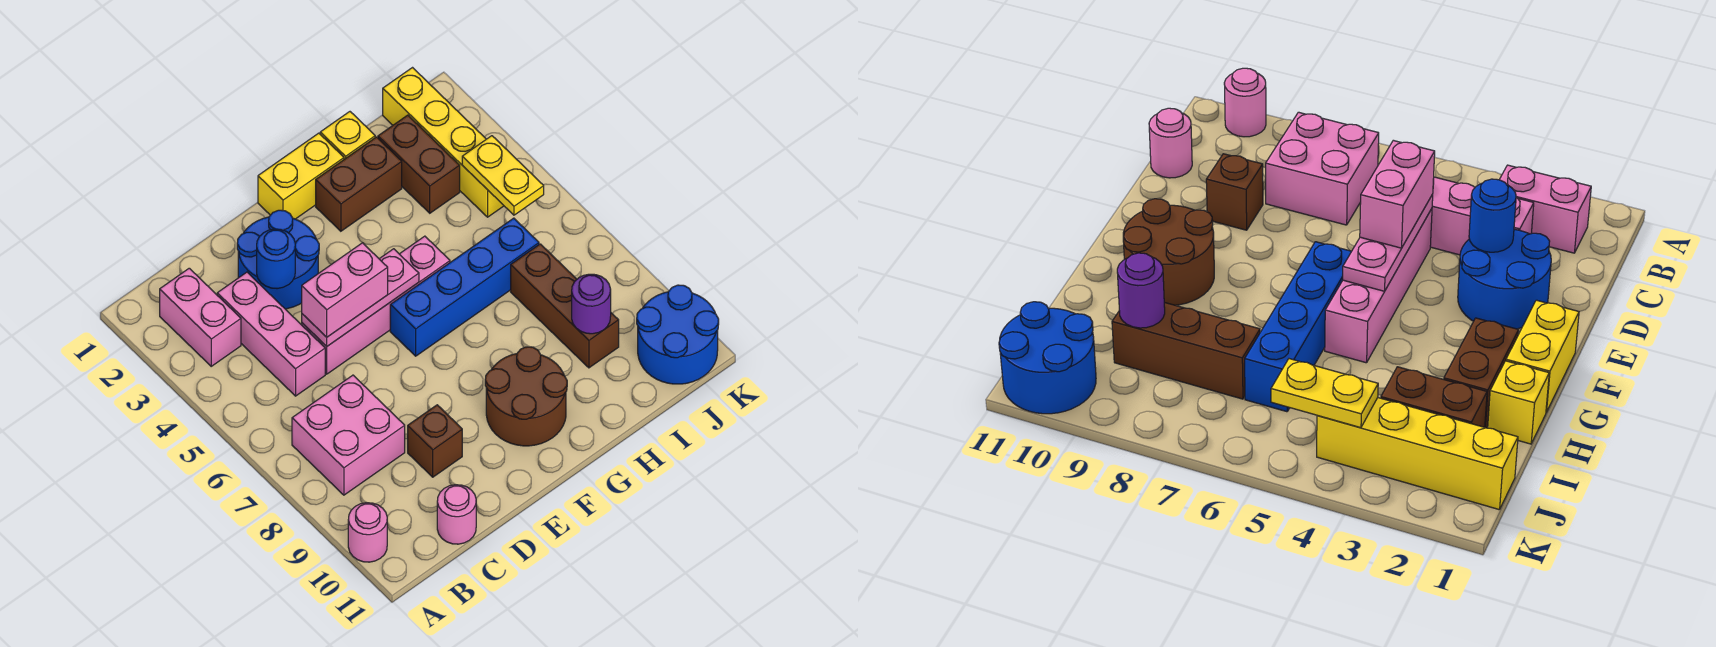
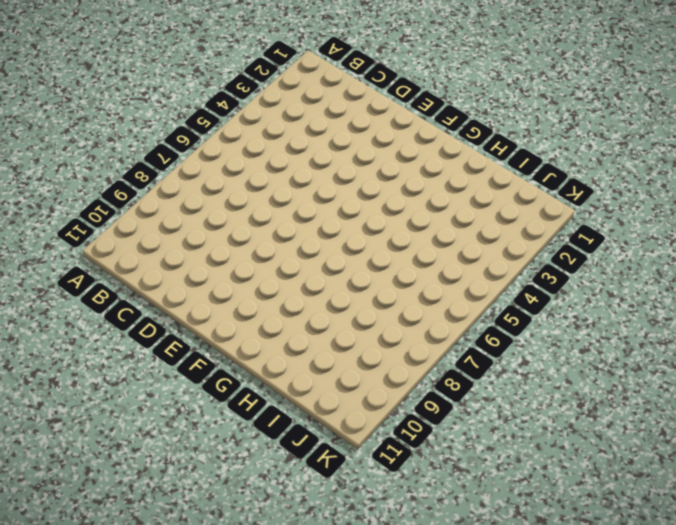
none -> pink round brick A10 level 1
none -> pink brick B2:B3 level 1
none -> pink brick B7:C8 level 1

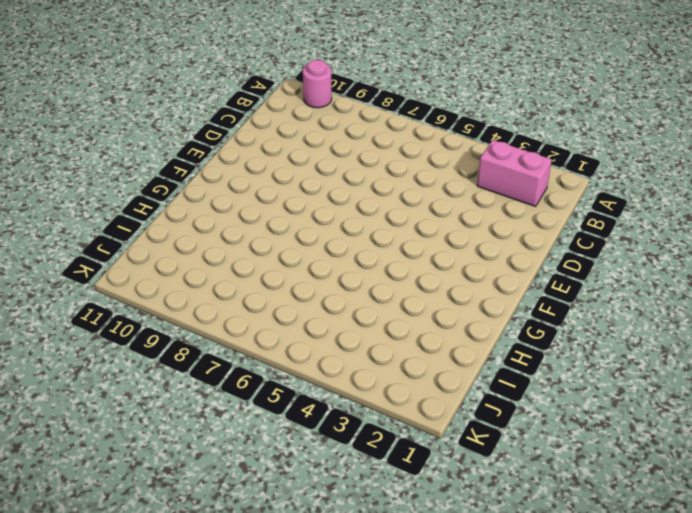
none -> pink brick B7:C8 level 1
none -> pink brick C3:C5 level 1
none -> pink round brick C11 level 1

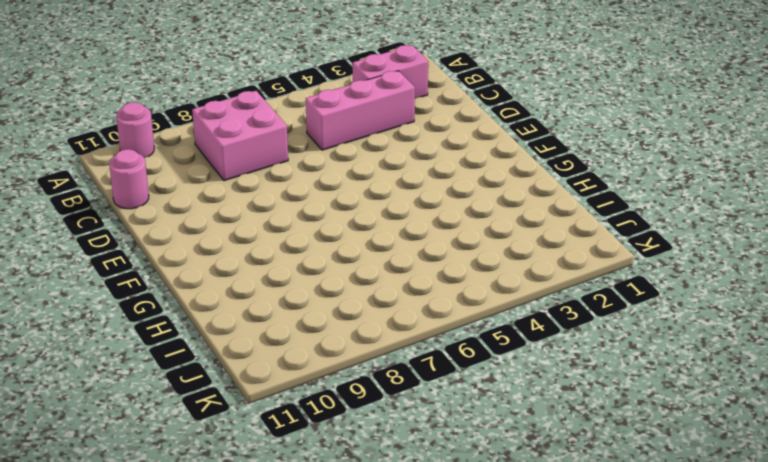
none -> blue round brick D2:E3 level 1
none -> pink brick D5:G5 level 1
none -> brown brick D9 level 1

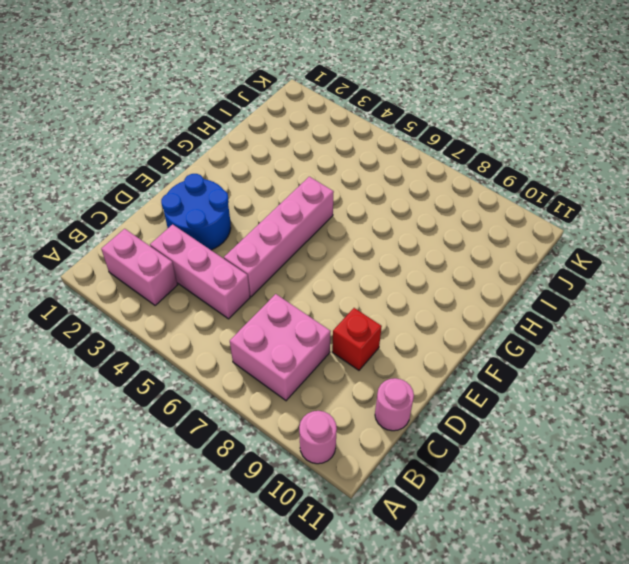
red brick D9 level 1 -> brown brick D9 level 1
none -> yellow brick F1:G1 level 1
none -> blue brick F6:I6 level 1
none -> brown round brick F9:G10 level 1

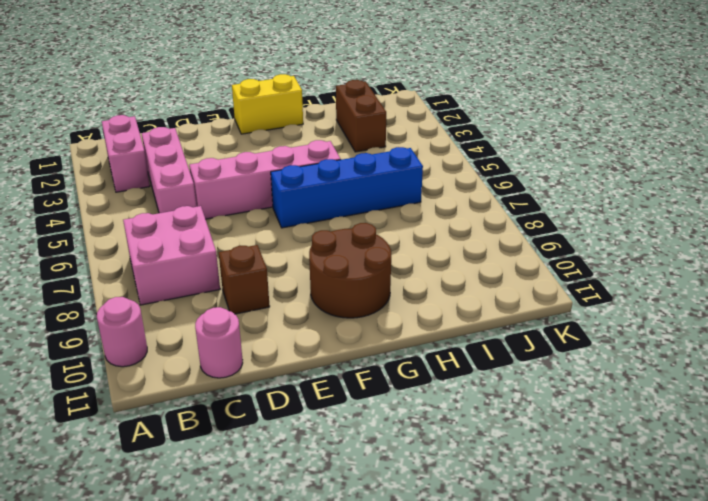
none -> blue round brick D2:E3 level 1
none -> brown brick G2:H2 level 1
none -> yellow brick H1 level 1

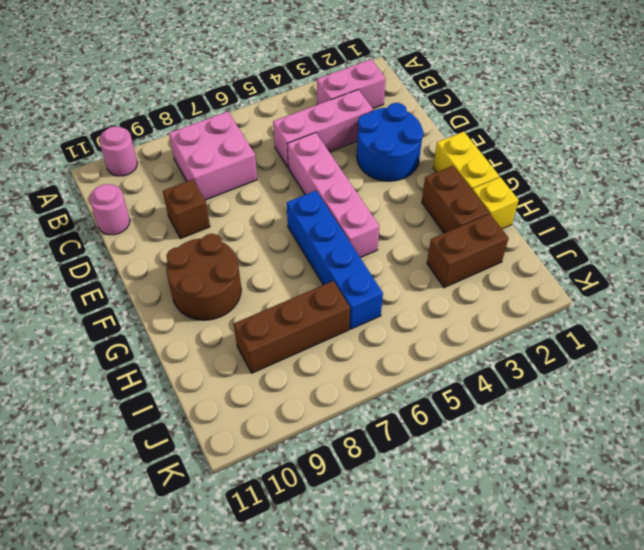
none -> yellow brick J1:J4 level 1
none -> blue round brick J10:K11 level 1
none -> blue round brick D3 level 2

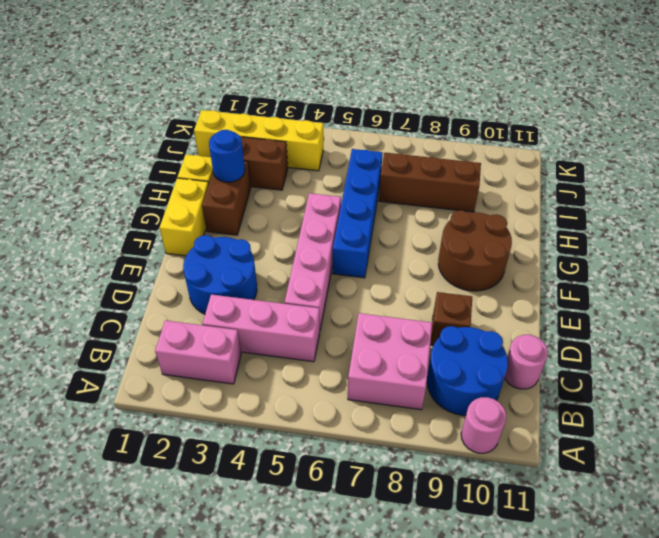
blue round brick B9:C10 level 1 -> blue round brick J10:K11 level 1
blue round brick H2 level 2 -> blue round brick D3 level 2
none -> pink plate D5:F5 level 2
none -> purple round brick I9 level 2
none -> yellow plate J4:J5 level 2

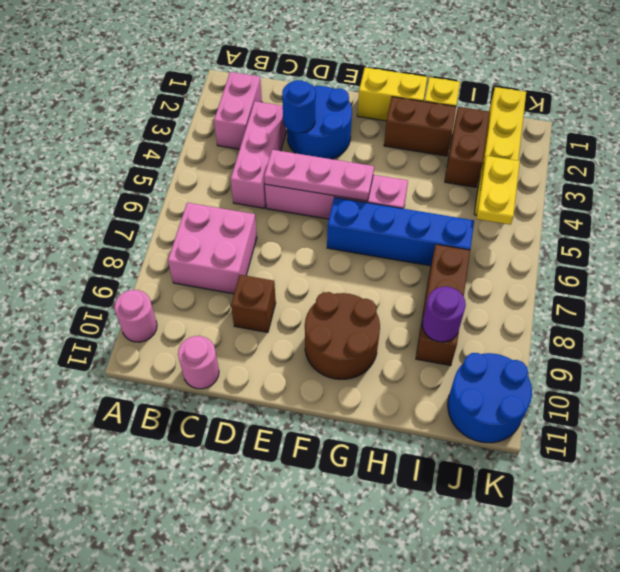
none -> pink brick D5:E5 level 3

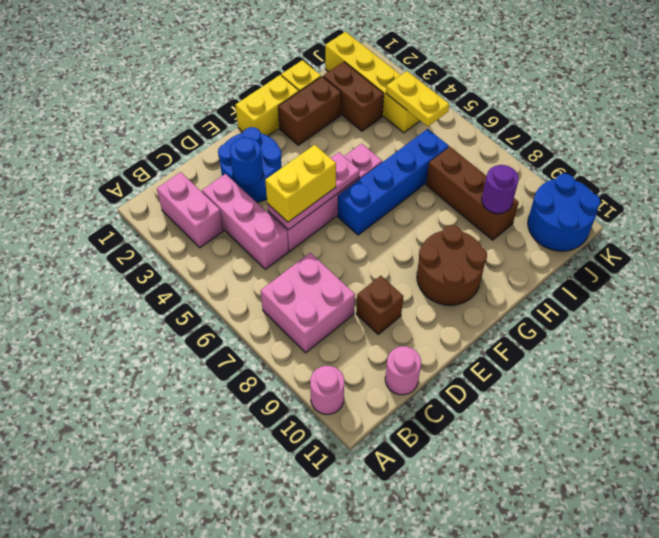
yellow brick D5:E5 level 3 -> pink brick D5:E5 level 3

